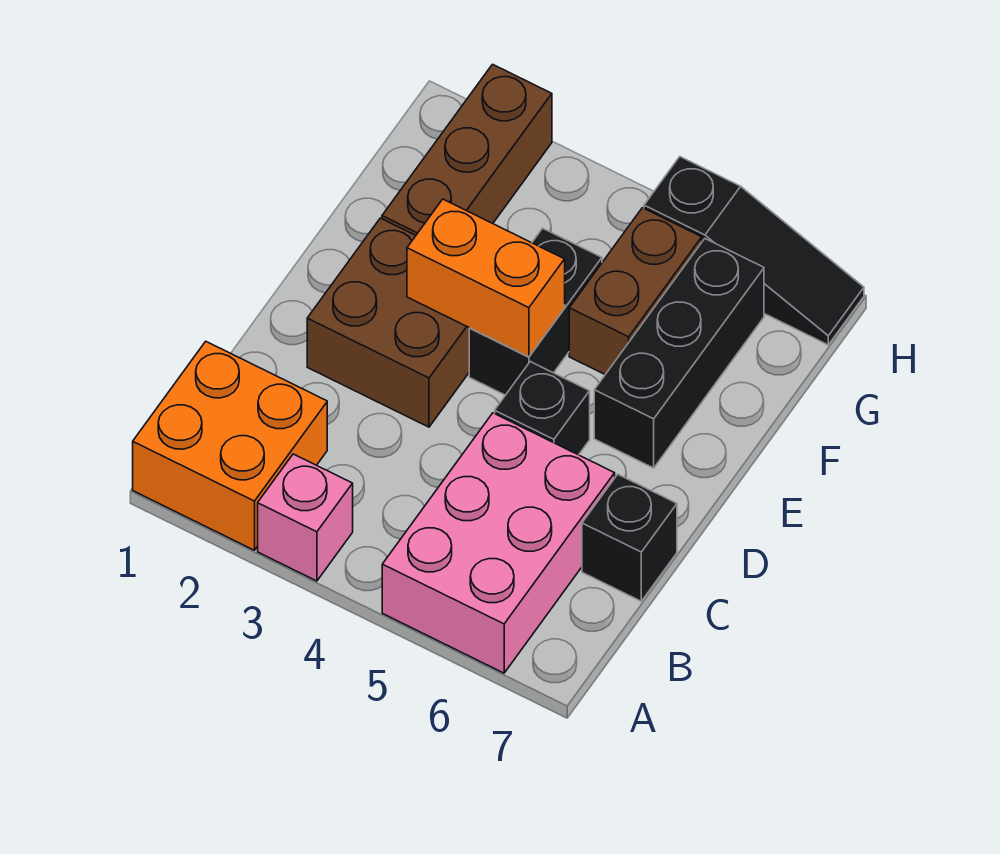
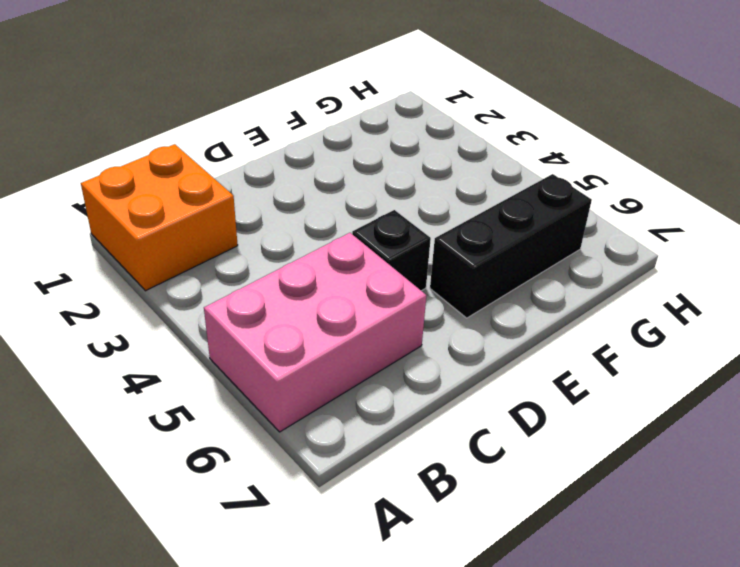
none -> pink brick A3 level 1
none -> black brick C7 level 1
none -> brown brick D2:E3 level 1

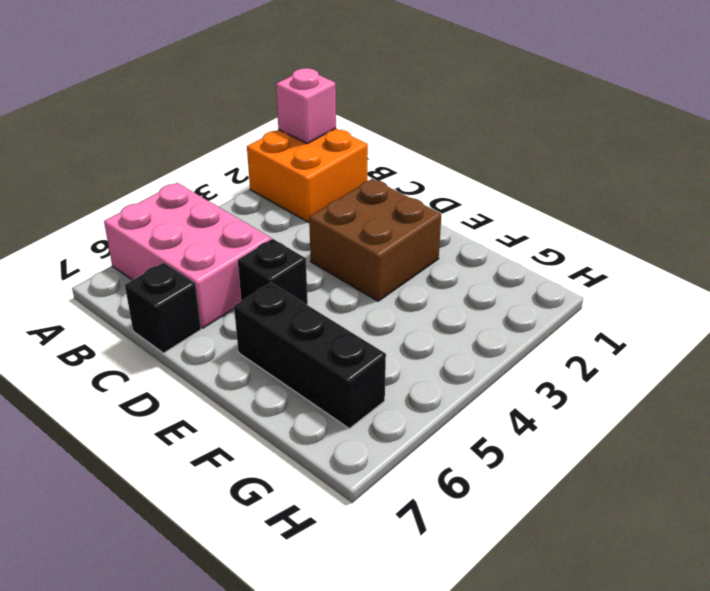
pink brick A1 level 2 -> pink brick A3 level 1
none -> black brick E4:F4 level 1
none -> brown brick F2:H2 level 1
none -> brown brick F5:G5 level 1

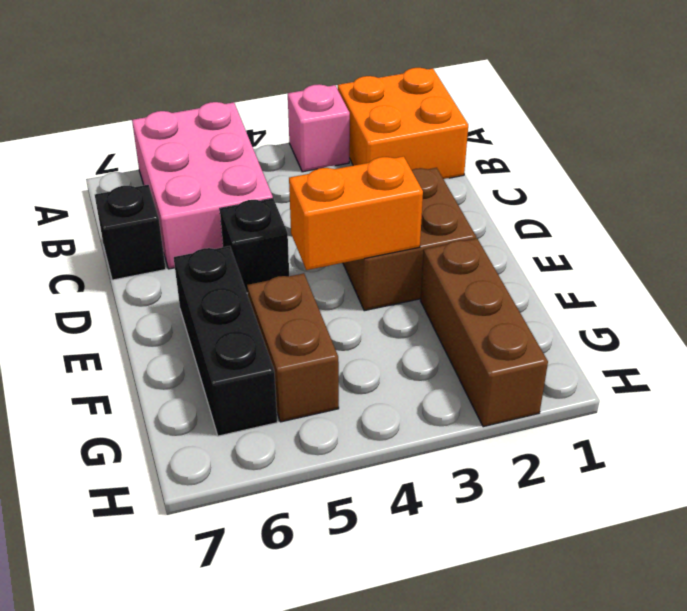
none -> black brick E4:F4 level 1
none -> black slope H5:H7 level 1 top 5

